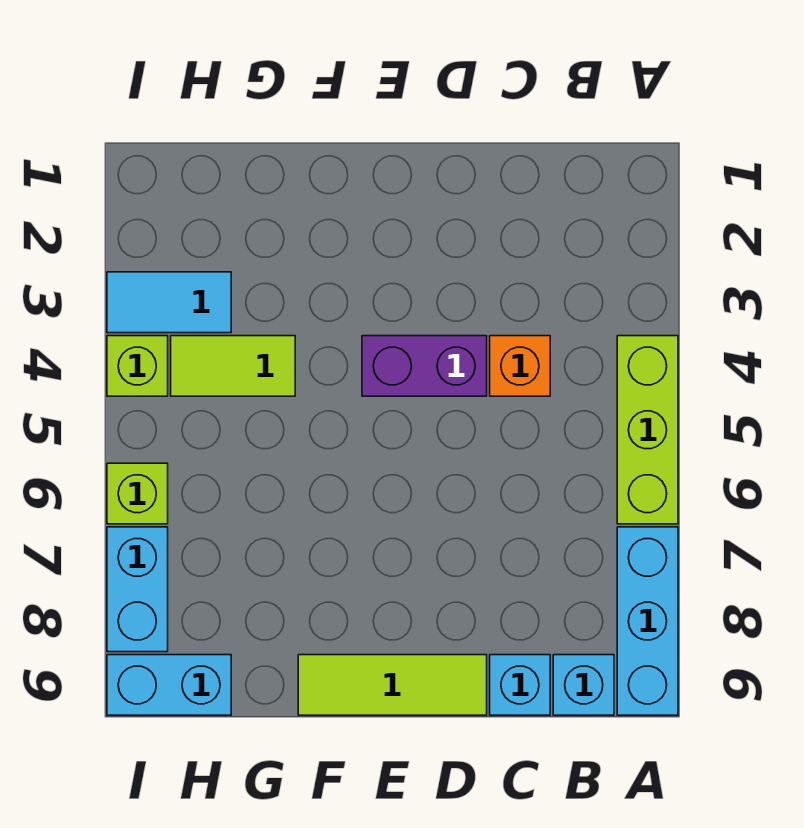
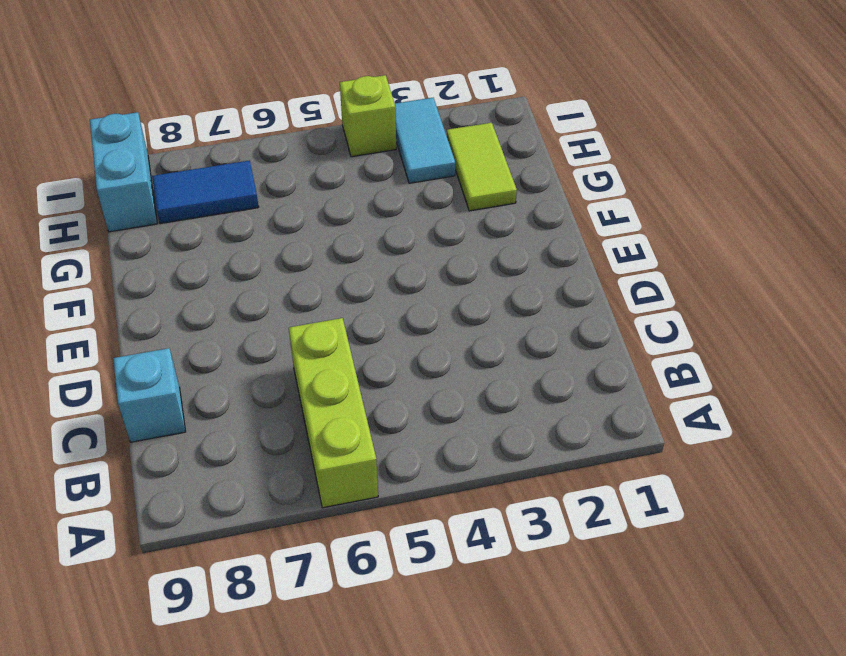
lime brick A6:C6 level 1 -> lime brick A4:A6 level 1
lime tile G2:H2 level 1 -> lime tile G4:H4 level 1
blue tile H7:H8 level 1 -> none
none -> cyan brick A7:A9 level 1
none -> cyan brick B9 level 1
none -> orange brick C4 level 1

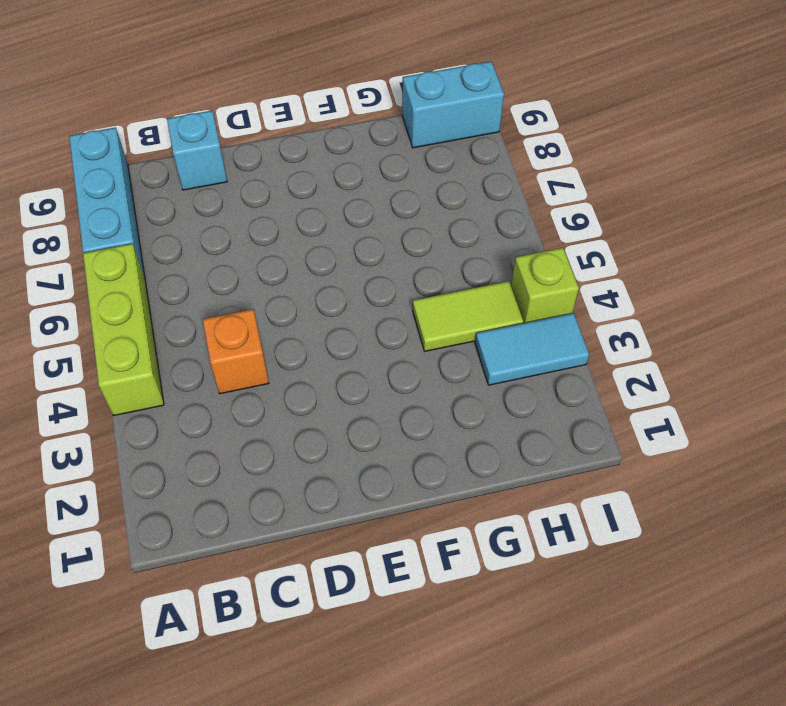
none -> cyan brick B9 level 1
none -> purple brick D4:E4 level 1
none -> lime tile D9:F9 level 1

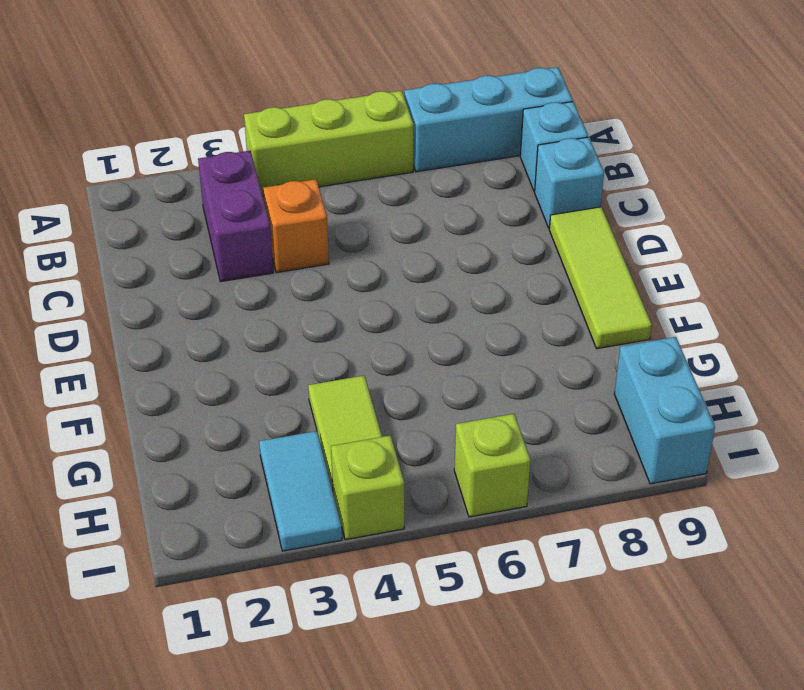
purple brick B3:C3 level 1 -> purple brick D4:E4 level 1
none -> cyan brick I7:I8 level 1

